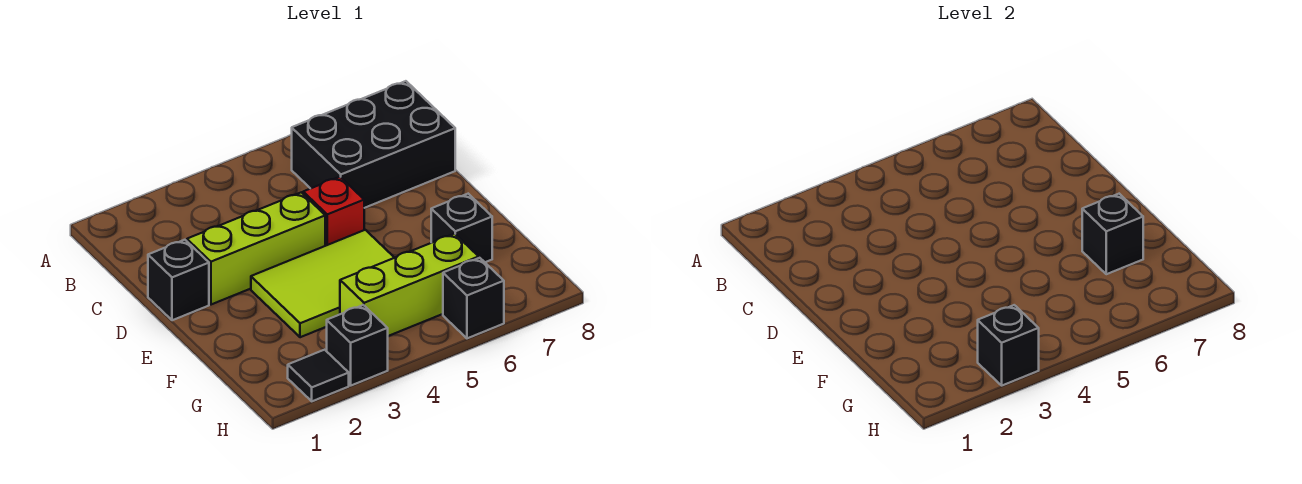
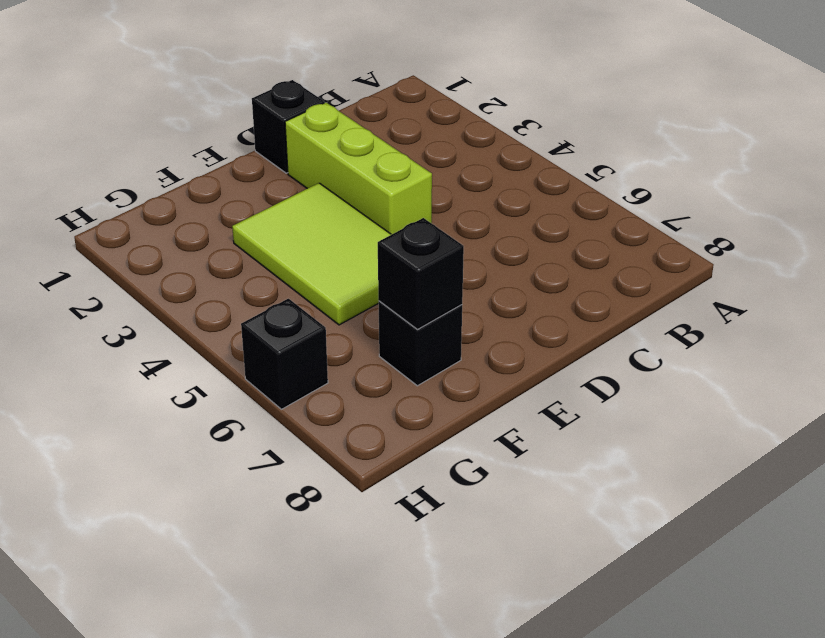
none -> black brick B6:C8 level 1
none -> red brick D5 level 1
none -> lime brick G4:G6 level 1

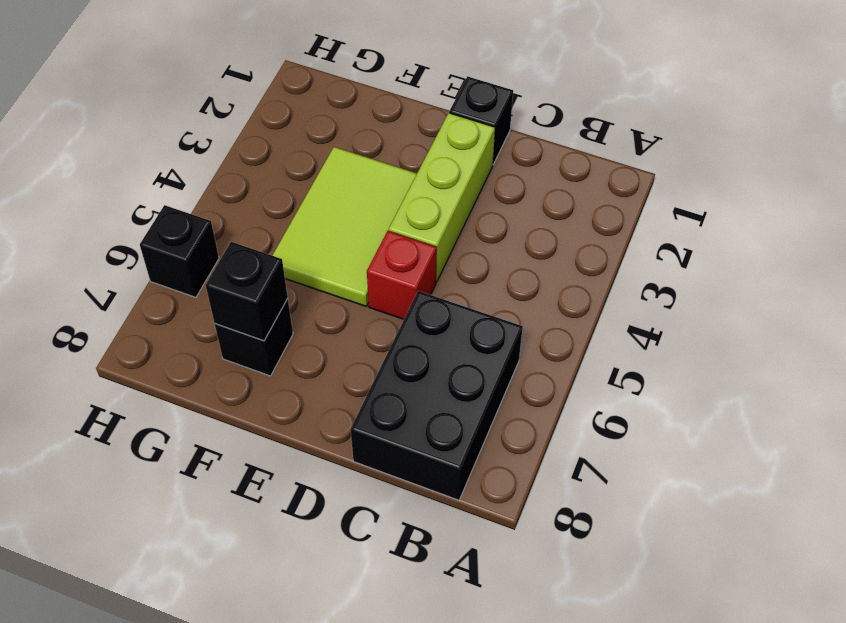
none -> lime brick G4:G6 level 1
none -> black tile H2 level 1
none -> black brick H3 level 1

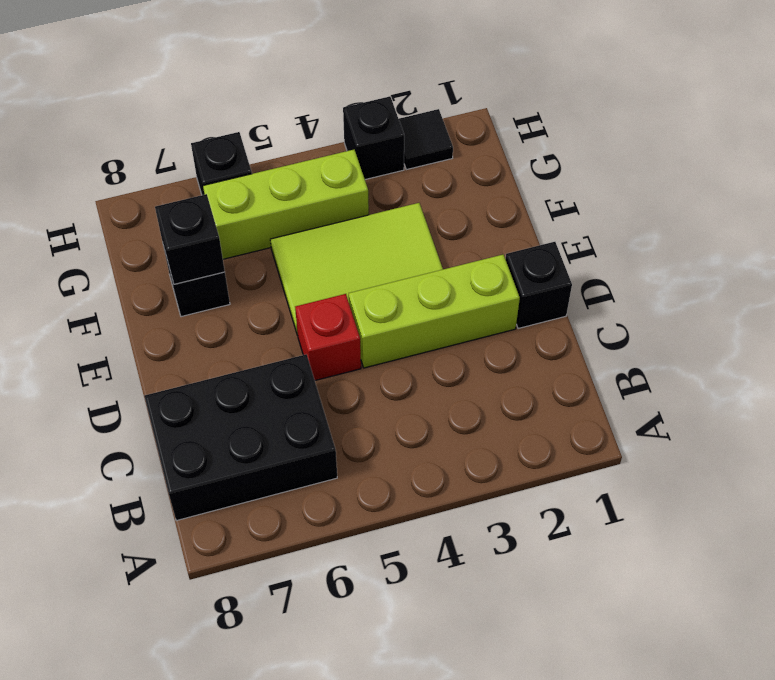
none -> black brick H3 level 2

